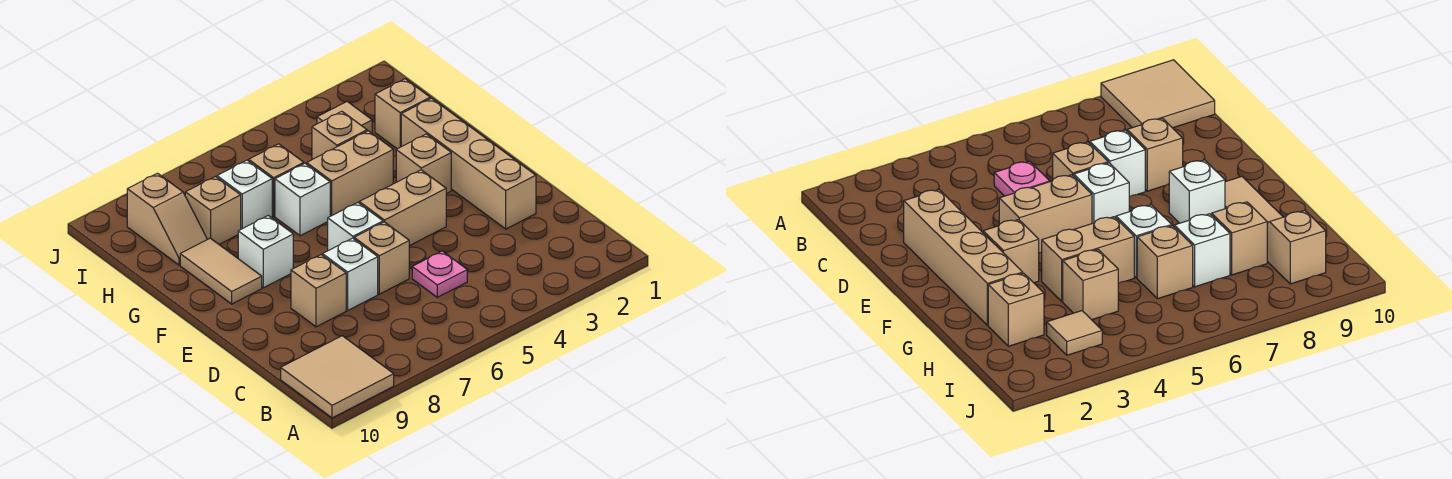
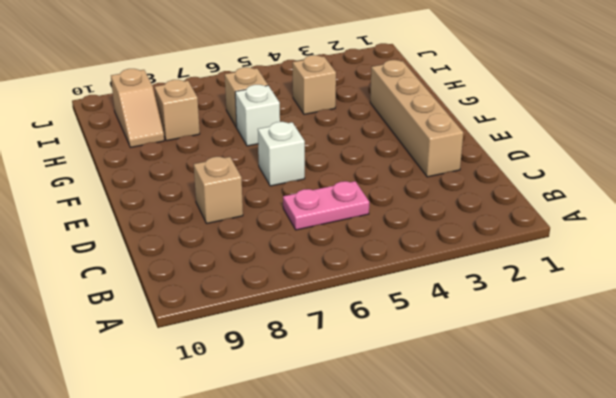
pink plate C5:C6 level 1 -> pink plate C5 level 1
none -> tan tile A9:B10 level 1
none -> tan brick D6 level 1
none -> white brick D7 level 1

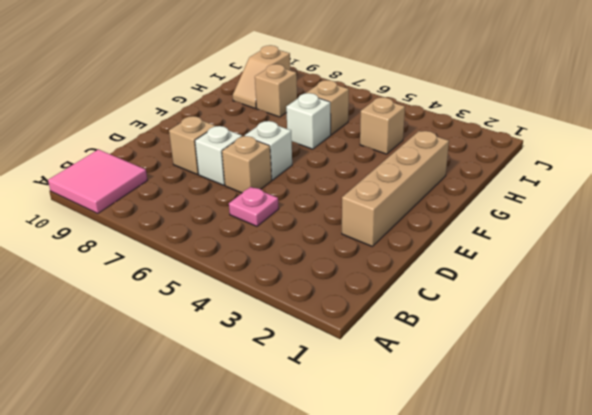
pink tile A9:B10 level 1 -> tan tile A9:B10 level 1
none -> tan brick E4:E5 level 1
none -> tan brick F3 level 1
none -> white brick F8 level 1

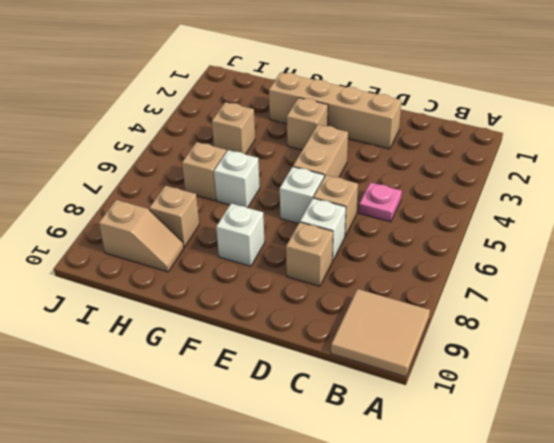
none -> tan tile F9:G9 level 1
none -> tan brick G4:G5 level 1
none -> tan brick H2 level 1

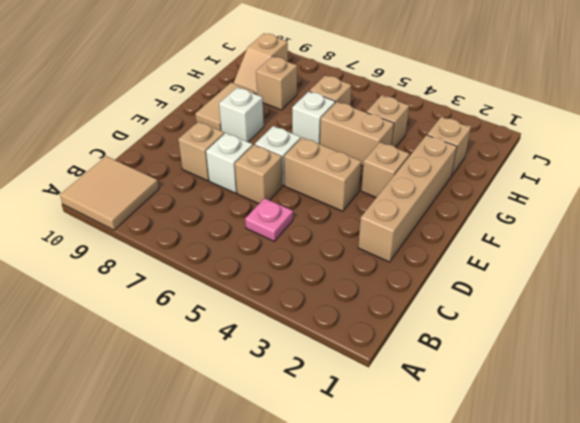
none -> white brick H7 level 1
none -> tan tile I3 level 1

